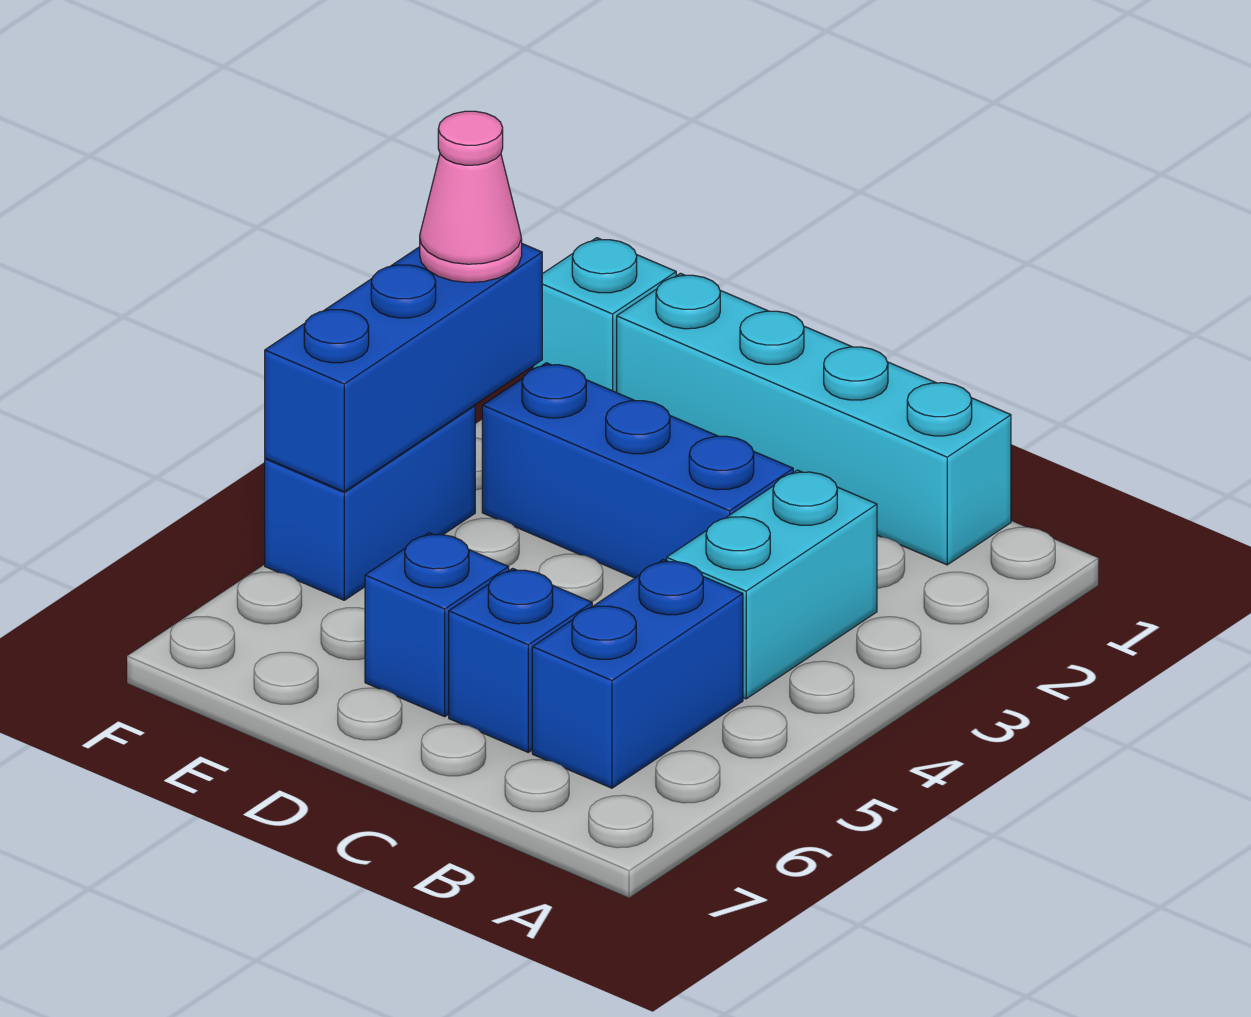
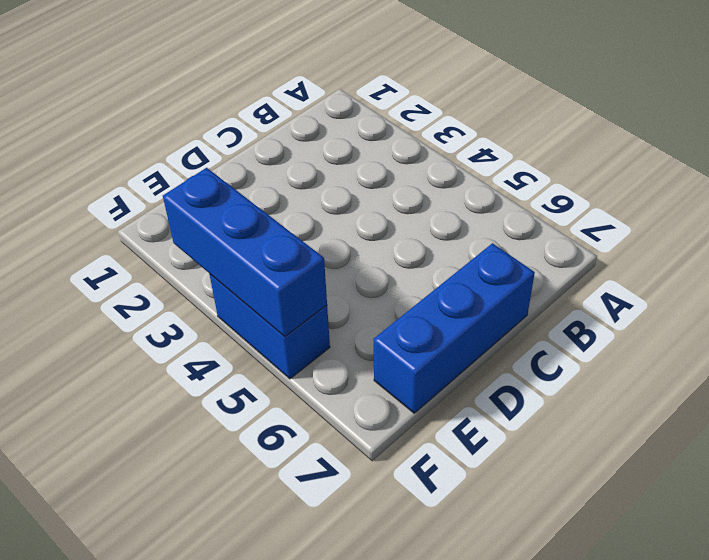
blue brick C7:E7 level 1 -> blue brick C3:E3 level 1
none -> cyan brick B1:E1 level 1
none -> cyan brick B3:B4 level 1

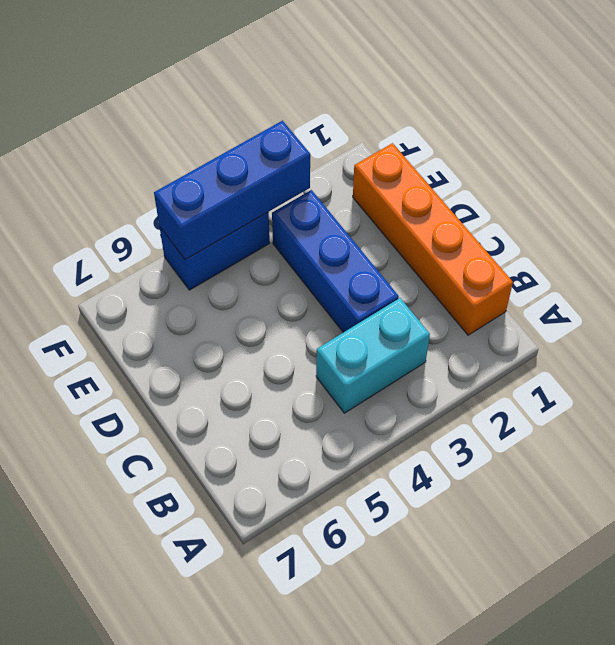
orange brick B1:E1 level 1 -> cyan brick B1:E1 level 1
none -> blue brick B5:B6 level 1
none -> blue brick C6 level 1

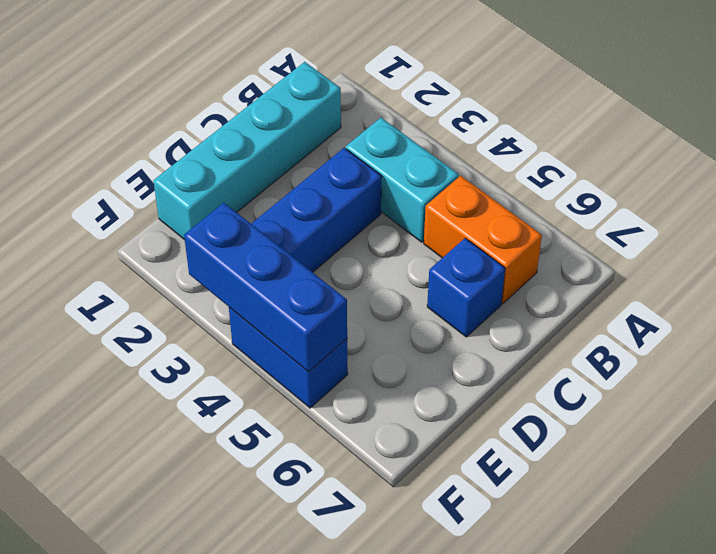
orange brick B5:B6 level 1 -> blue brick B5:B6 level 1
none -> blue brick D6 level 1
none -> cyan brick F1 level 1

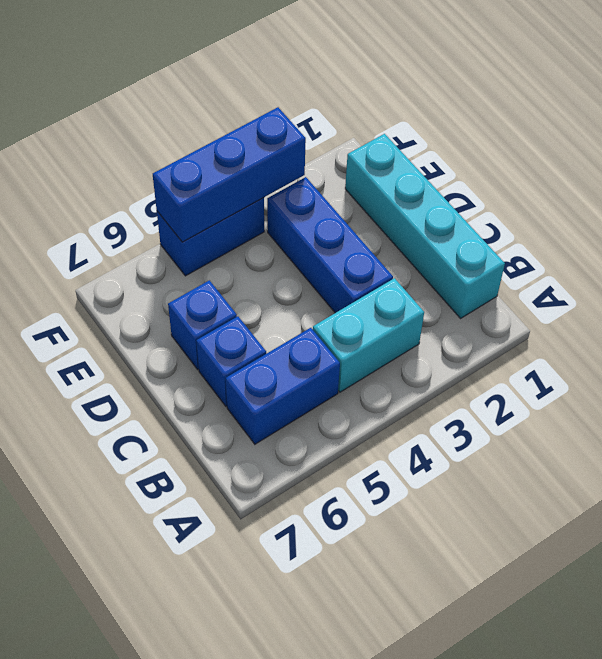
none -> cyan brick F1 level 1
none -> pink cone F3 level 3

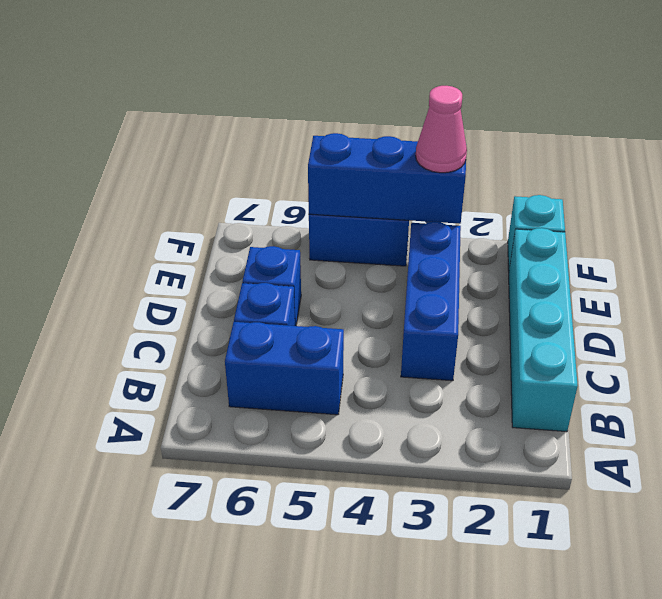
none -> cyan brick B3:B4 level 1

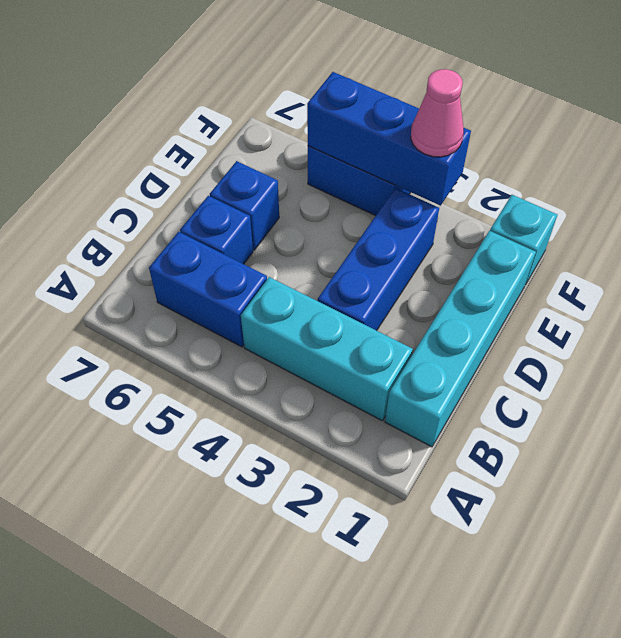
cyan brick B2:B4 level 1 -> cyan brick B3:B4 level 1

